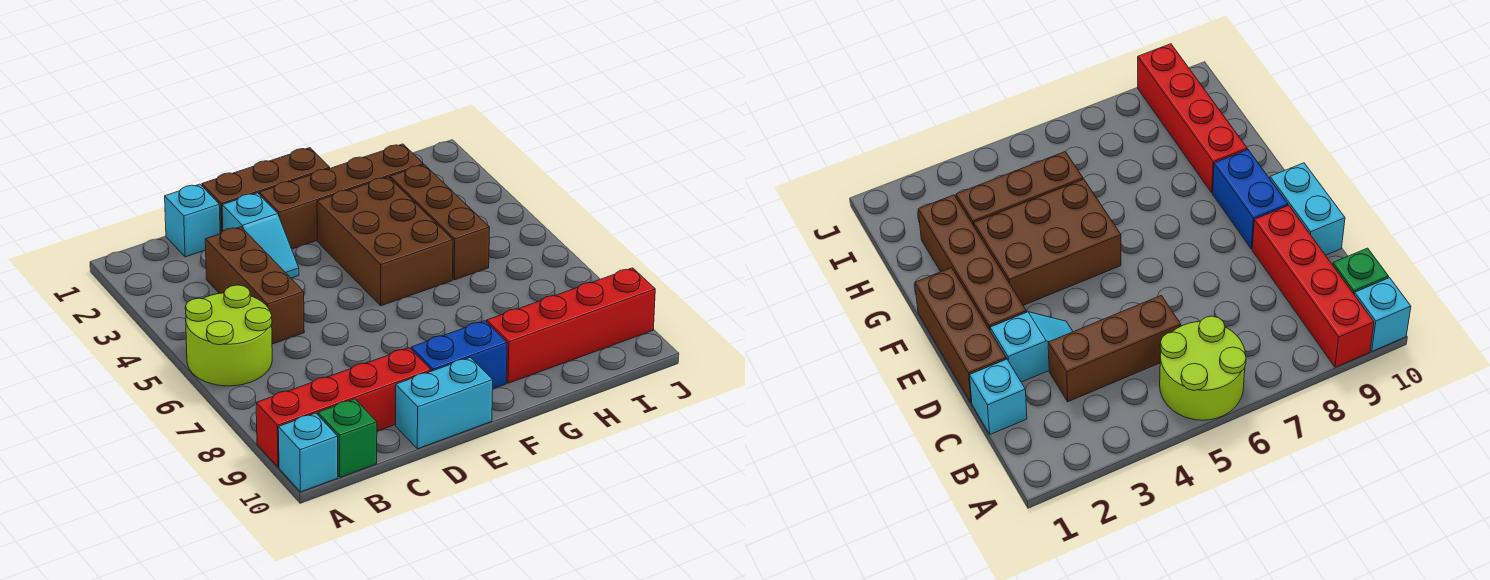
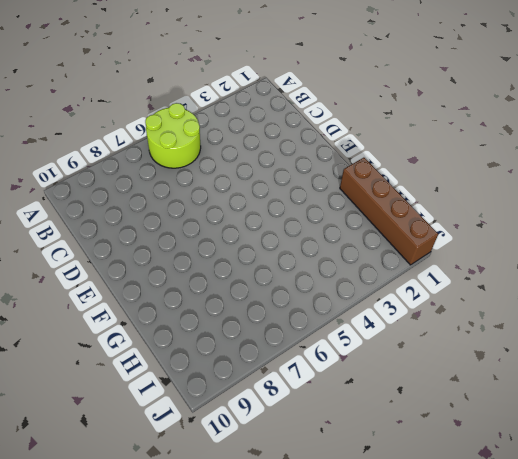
brown brick G1:J1 level 1 -> brown brick E2:H2 level 1
none -> red brick A9:D9 level 1
none -> cyan brick A10 level 1
none -> green brick B10 level 1

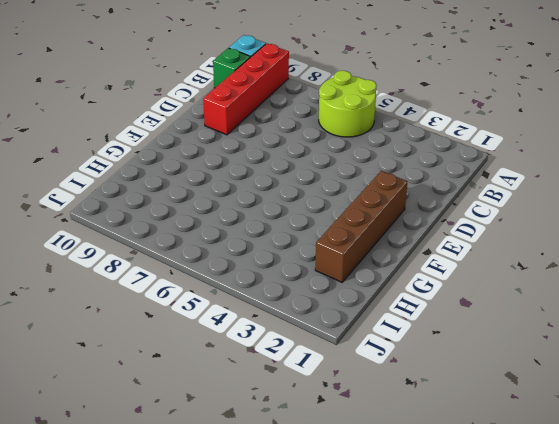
none -> cyan brick C1 level 1
none -> brown brick C3:C5 level 1
none -> brown brick D1:F1 level 1

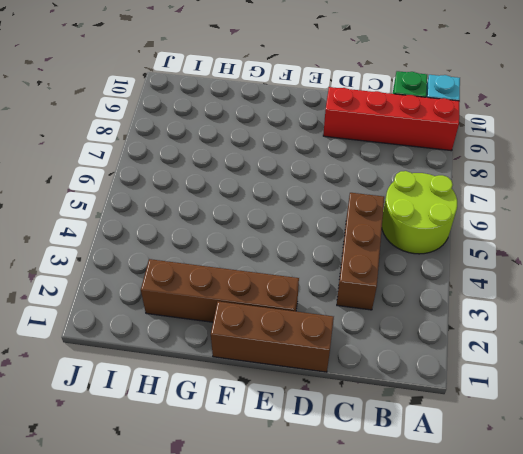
none -> cyan brick C1 level 1
none -> cyan slope D2:D3 level 1 top 2
none -> cyan brick D10:E10 level 1

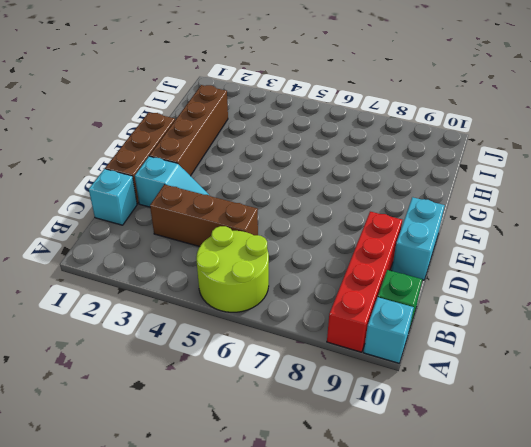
none -> blue brick E9:F9 level 1
none -> brown brick F3:G5 level 1
none -> red brick G9:J9 level 1

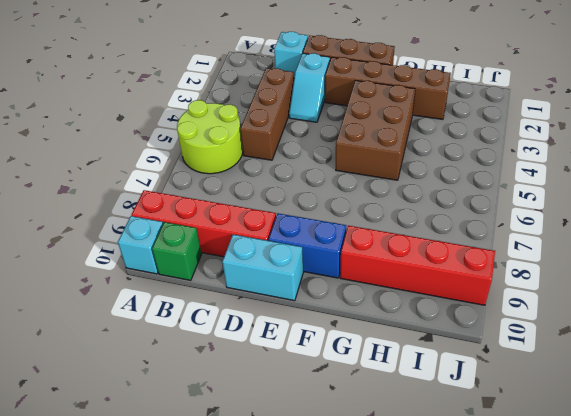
none -> brown brick H3:H5 level 1

